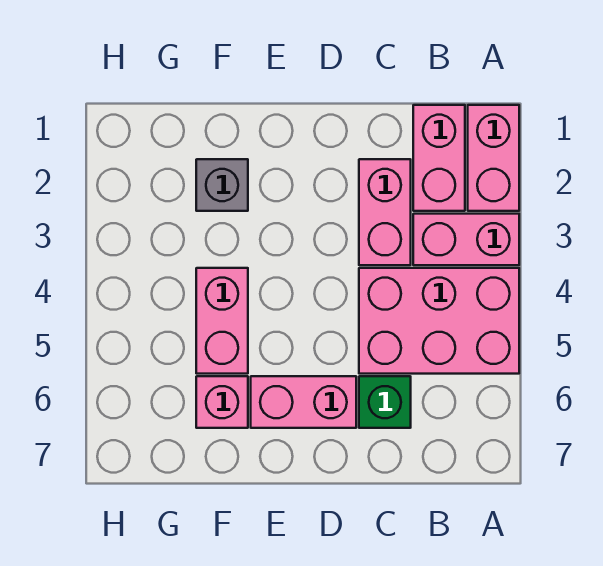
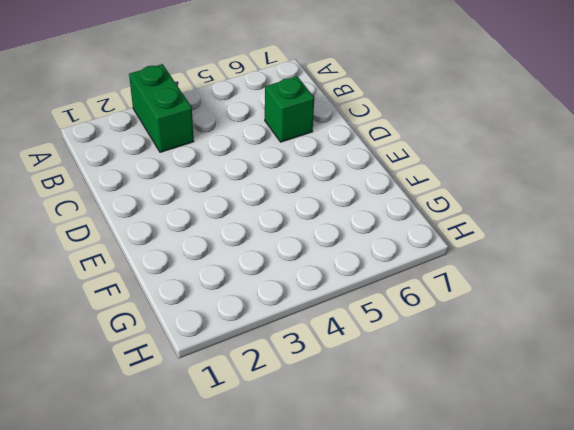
green brick A3:B3 level 1 -> pink brick A3:B3 level 1
none -> pink brick A1:A2 level 1
none -> pink brick A4:C5 level 1

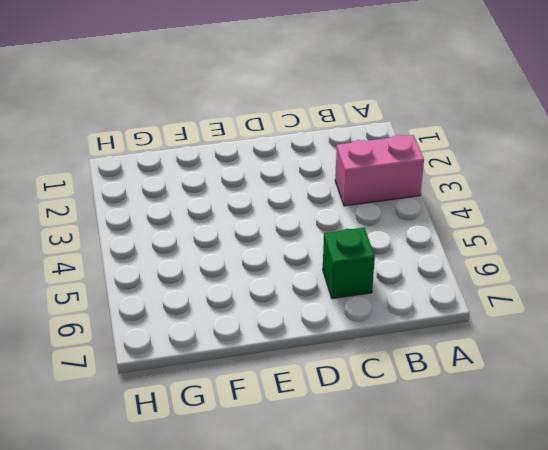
none -> pink brick A1:A2 level 1
none -> pink brick A4:C5 level 1

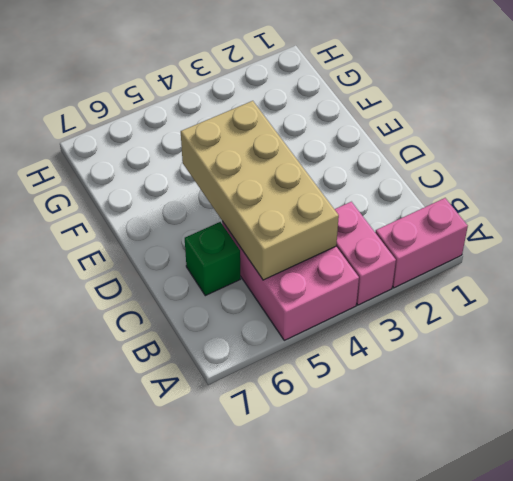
tan brick B4:E5 level 2 -> none
none -> pink brick B1:B2 level 1
none -> pink brick C2:C3 level 1

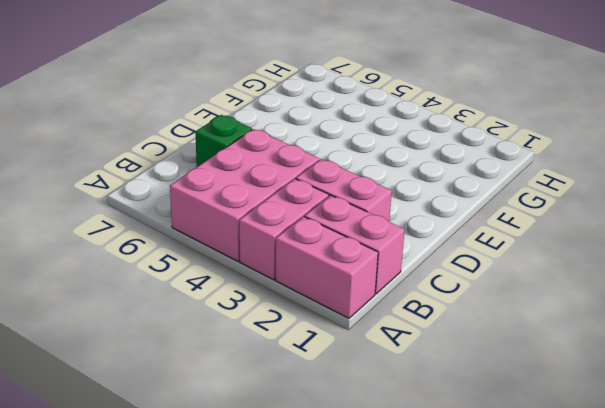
none -> pink brick D6:E6 level 1
none -> grey brick F2 level 1

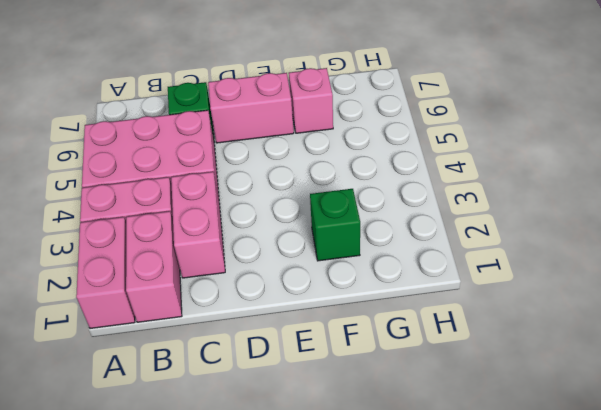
green brick F2 level 1 -> grey brick F2 level 1
none -> pink brick F4:F5 level 1

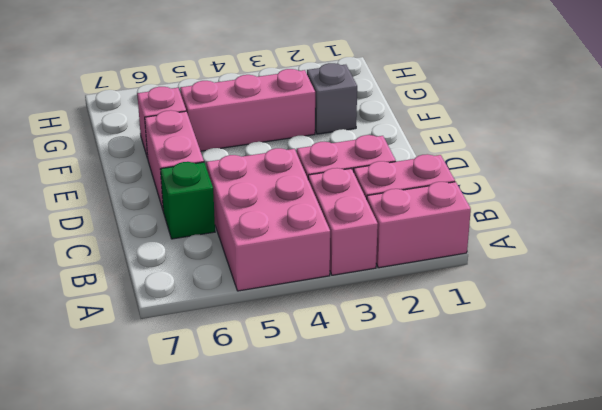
pink brick F3:F5 level 1 -> pink brick F4:F5 level 1

